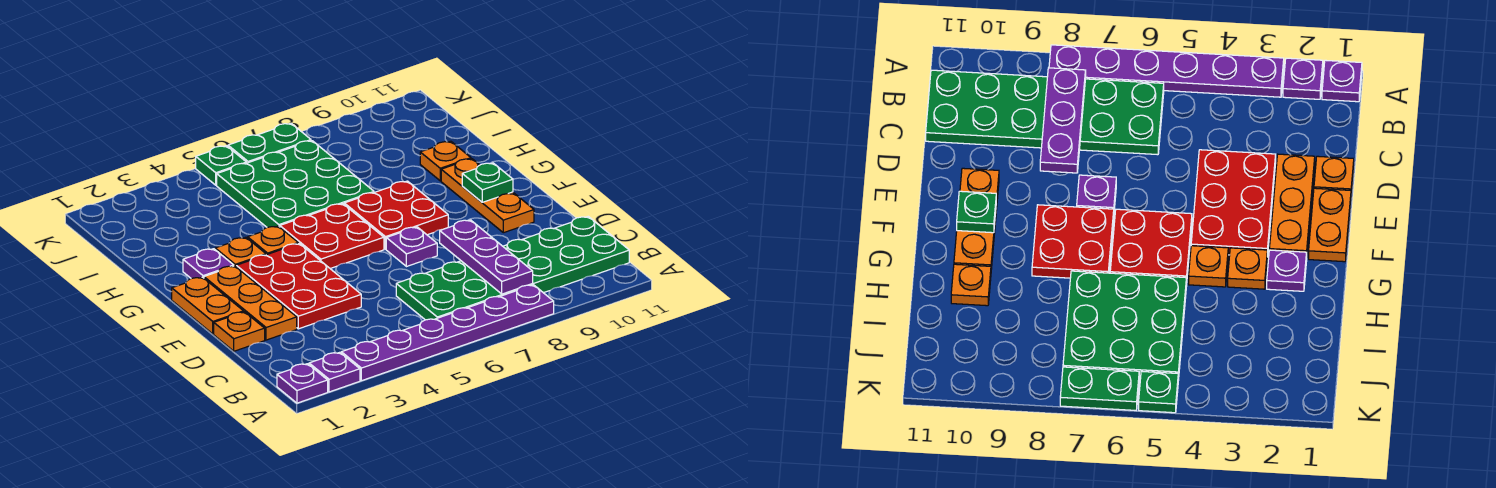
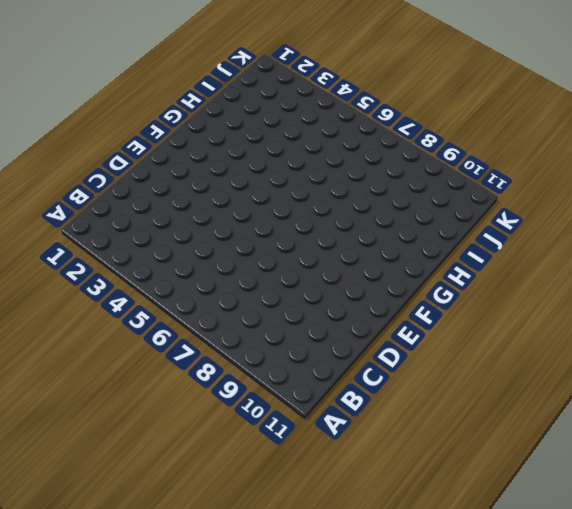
none -> purple plate A1 level 1
none -> purple plate A2 level 1
none -> purple plate A3:A8 level 1

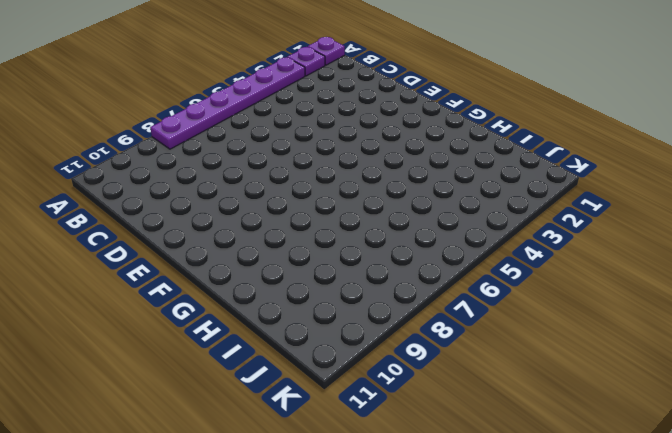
none -> green plate B6:C11 level 1
none -> orange plate D1 level 1
none -> orange plate D2:F2 level 1

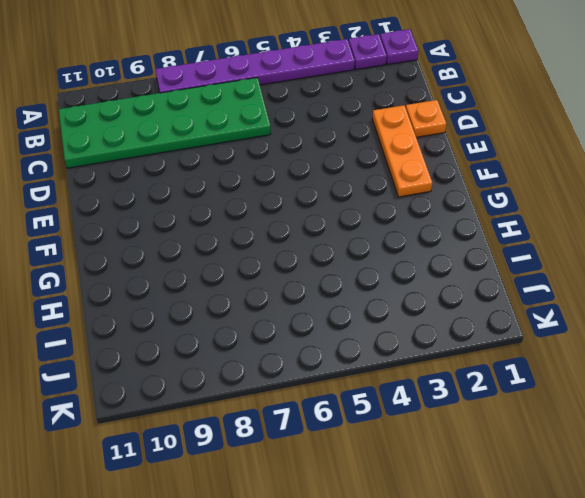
none -> red plate D3:F4 level 1
none -> orange plate E1:F1 level 1
none -> purple plate E7 level 1

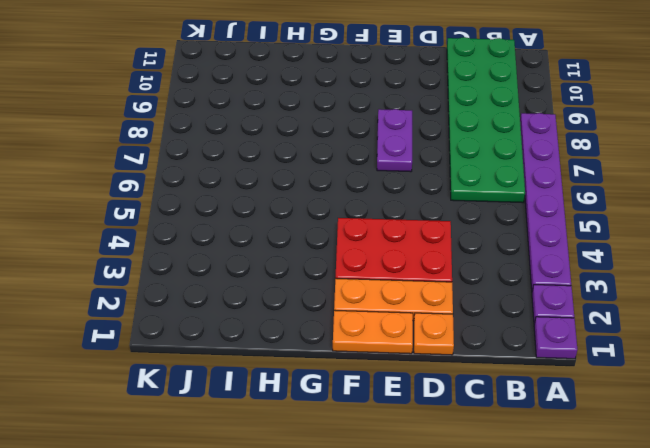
purple plate E7:E8 level 1 -> purple plate E7 level 1
none -> orange plate E10:G10 level 1
none -> red plate F5:G6 level 1
none -> red plate F7:G8 level 1

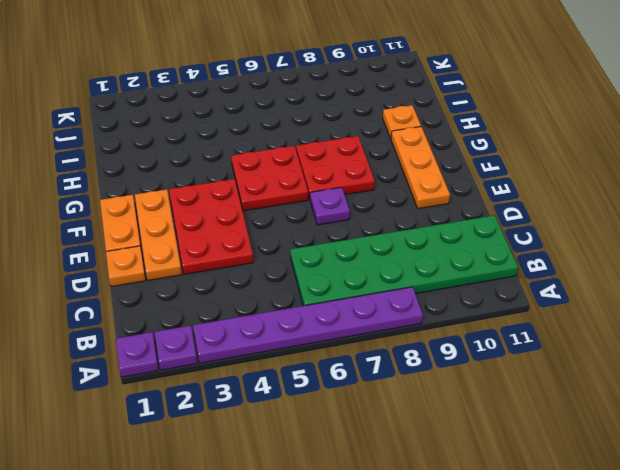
none -> purple plate G2 level 1
none -> orange plate G3 level 1
none -> orange plate G4 level 1

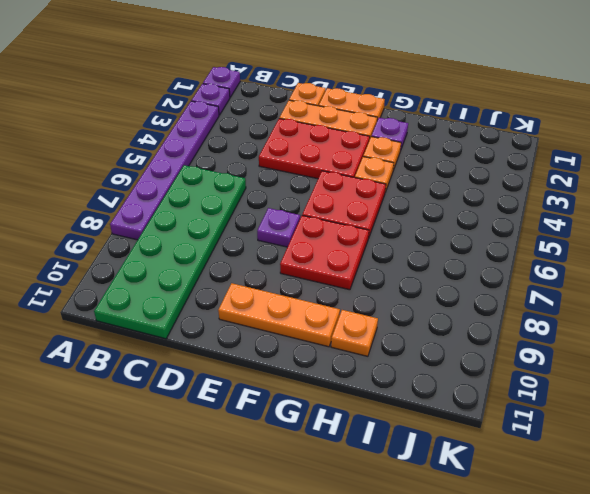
none -> green plate H5:J7 level 1
none -> green plate K5 level 1
none -> green plate K6:K7 level 1

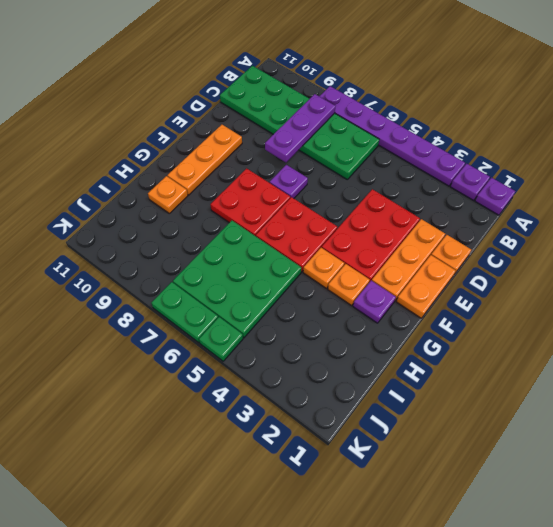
none -> green plate F10 level 2

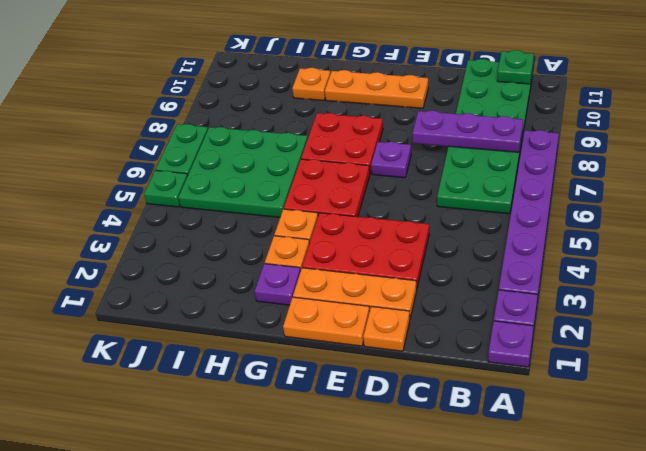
green plate B11 level 2 -> green plate F10 level 2

